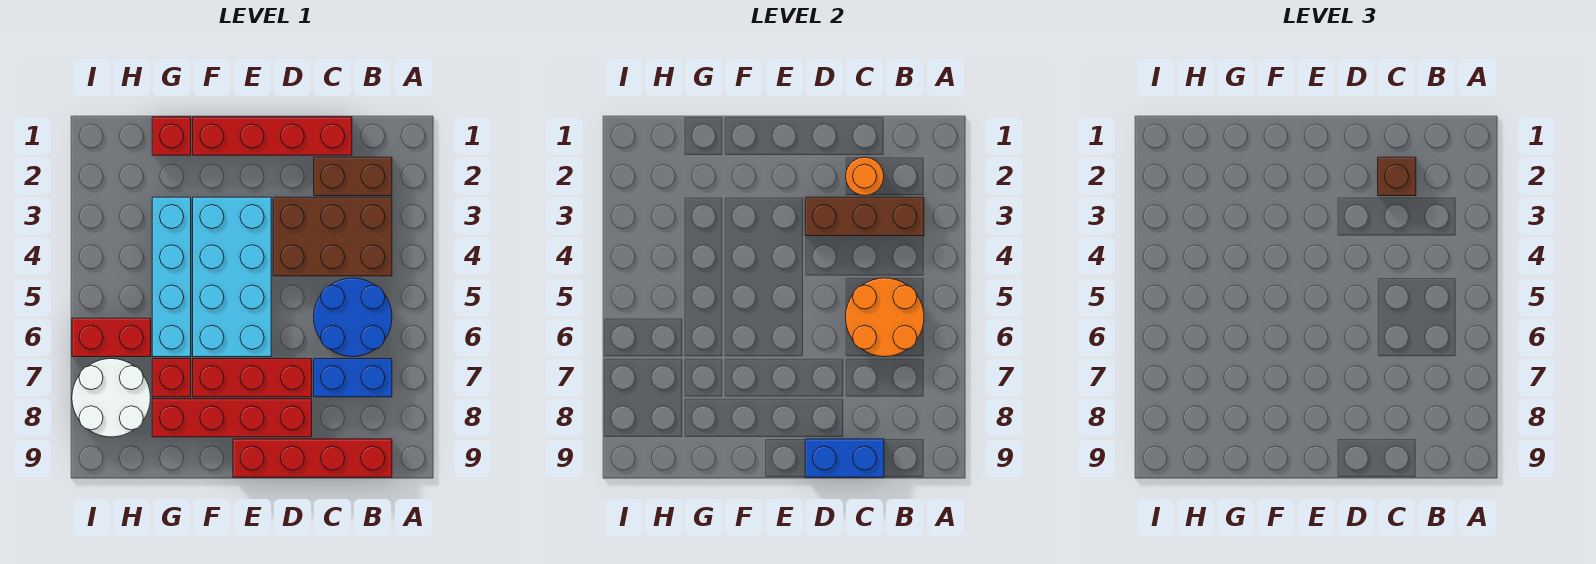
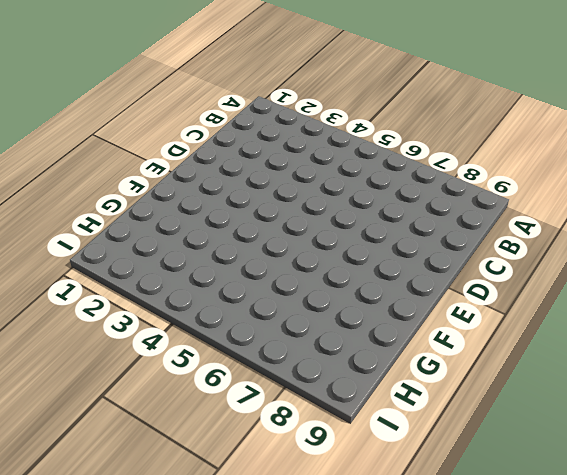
none -> brown brick B2:C2 level 1
none -> brown brick B3:D4 level 1
none -> blue round brick B5:C6 level 1

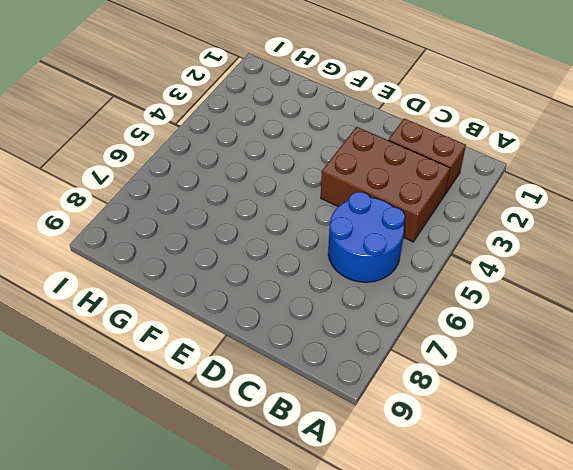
none -> blue brick B7:C7 level 1
none -> red brick B9:E9 level 1
none -> red brick C1:F1 level 1

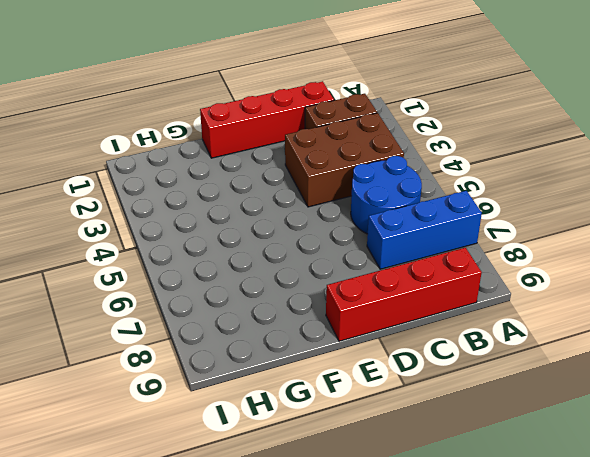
blue brick A7:C7 level 1 -> blue brick B7:C7 level 1
none -> red brick D7:F7 level 1
none -> red brick D8:G8 level 1
none -> cyan brick E3:F6 level 1

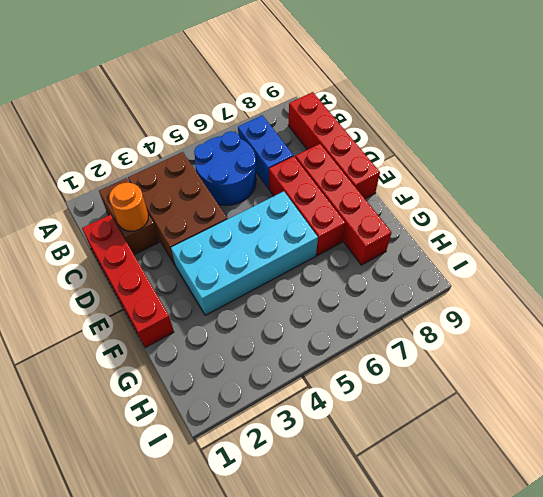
none -> red brick G1 level 1
none -> cyan brick G3:G6 level 1
none -> red brick G7 level 1

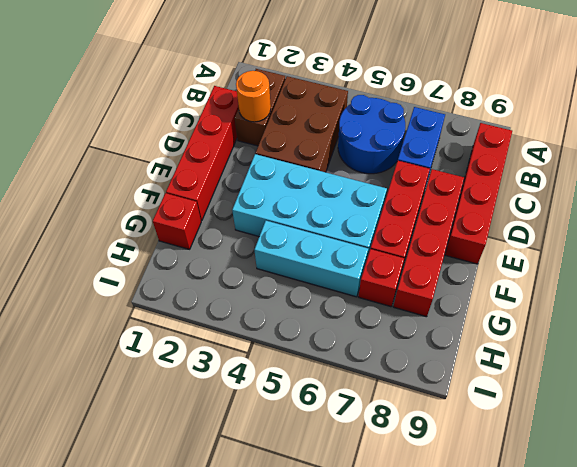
cyan brick G4:G6 level 1 -> cyan brick G3:G6 level 1
none -> red brick H6:I6 level 1
none -> white round brick H7:I8 level 1
none -> brown brick B3:D3 level 2

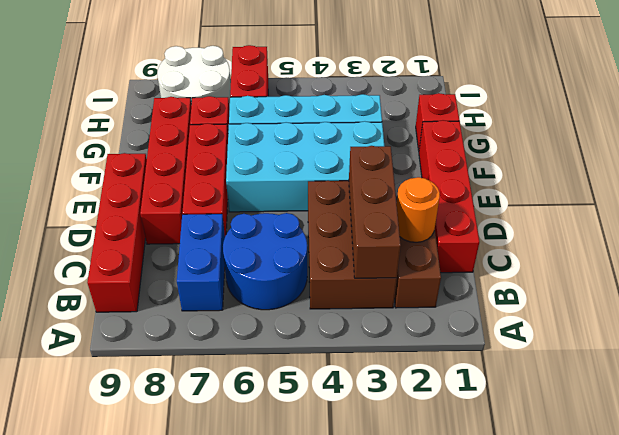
none -> orange round brick B5:C6 level 2
none -> blue brick C9:D9 level 2
none -> brown brick C2 level 3

